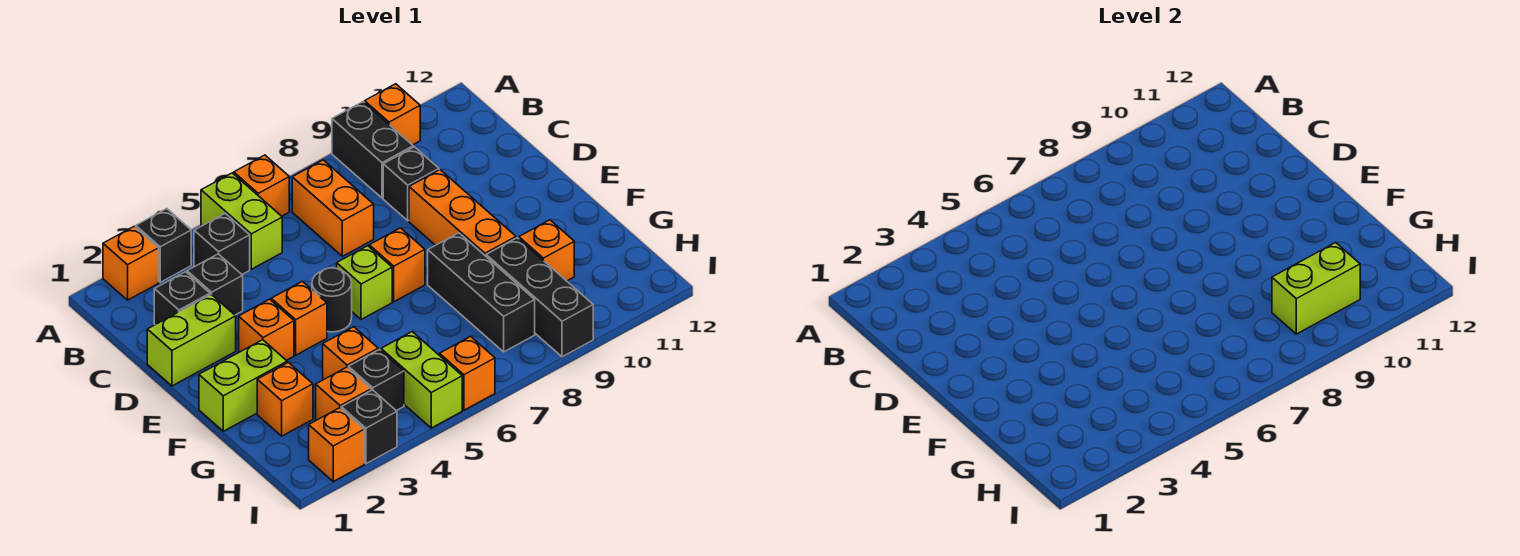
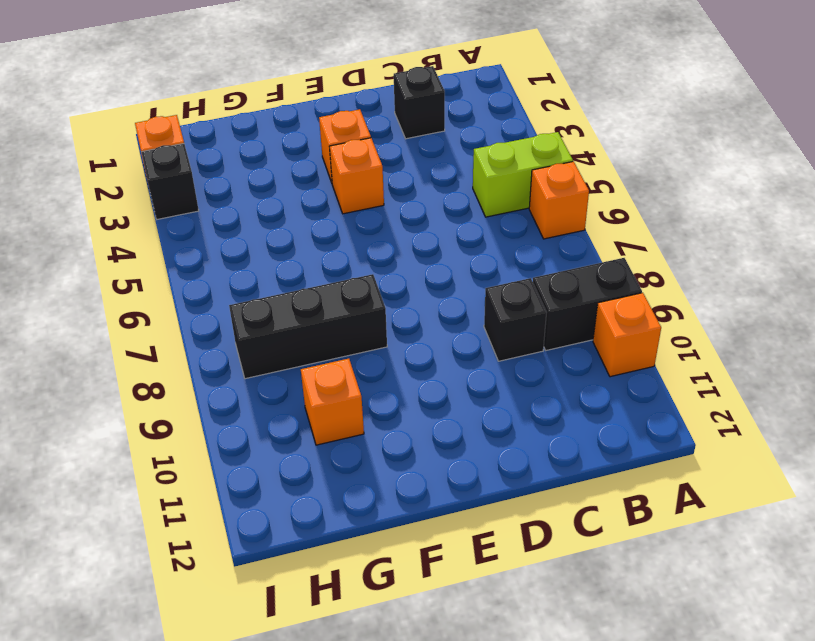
none -> orange brick A2 level 1
none -> black brick A3 level 1
none -> black brick B4 level 1
none -> orange brick B7:C7 level 1

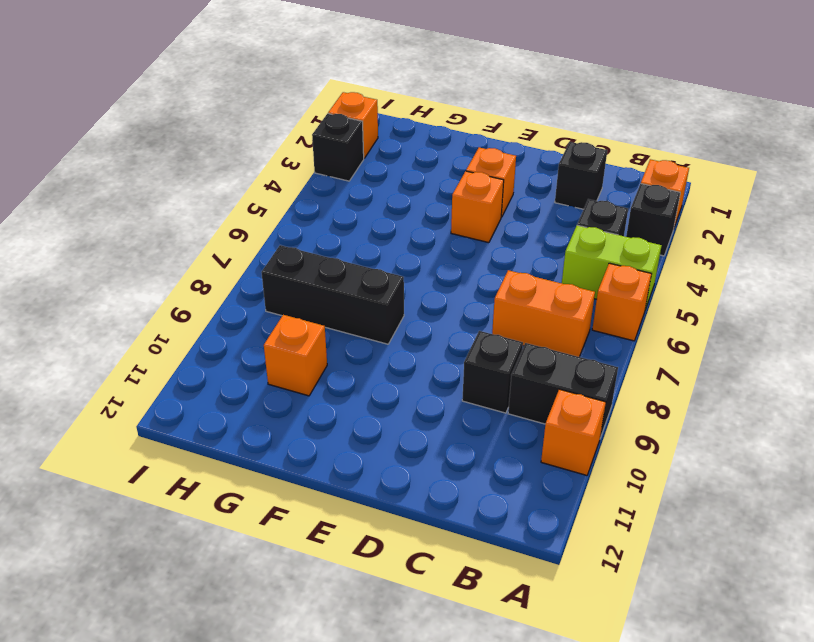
none -> black brick C3 level 1
none -> lime brick D1:D2 level 1
none -> orange brick D9:F9 level 1
none -> black round brick E5 level 1

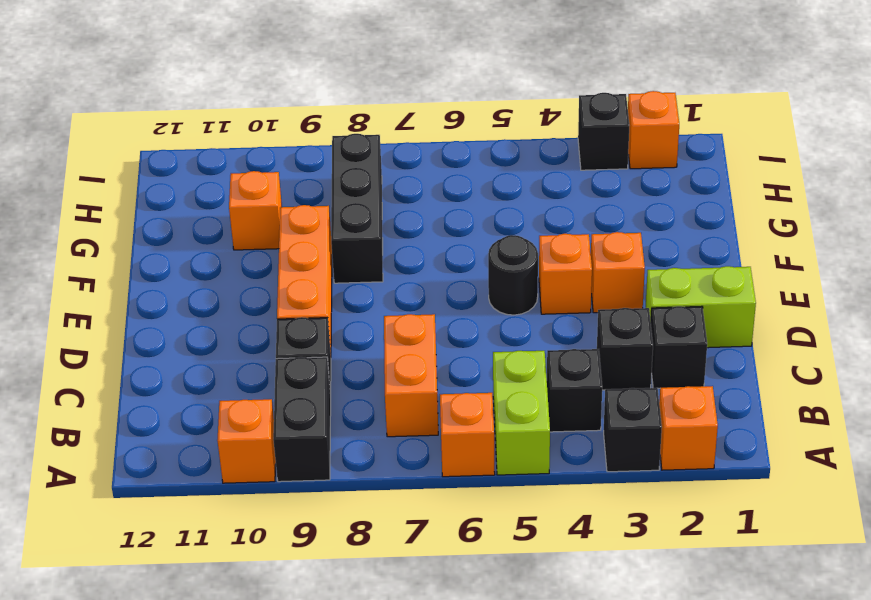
none -> lime brick E6 level 1
none -> orange brick E7 level 1
none -> lime brick F1:F2 level 1
none -> orange brick G2 level 1

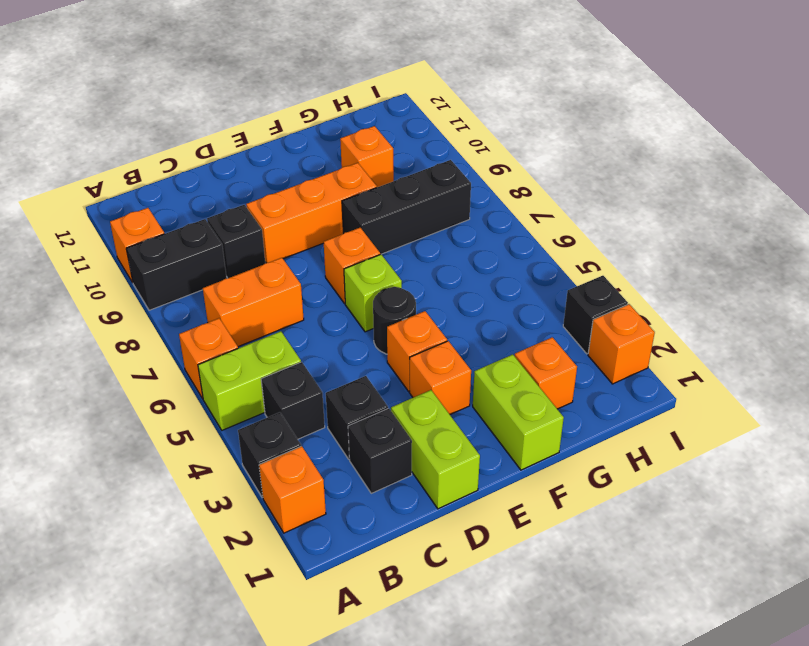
none -> orange brick G4 level 1
none -> black brick G9:I9 level 1
none -> orange brick H3 level 1
none -> black brick H4 level 1

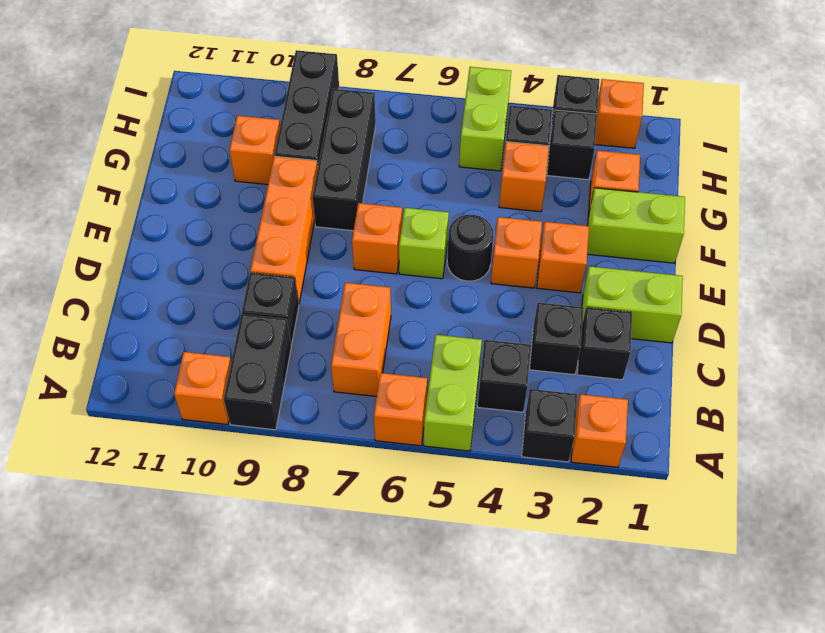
black brick H3 level 1 -> orange brick H3 level 1
none -> orange brick I6 level 1
none -> lime brick H9:H10 level 2

